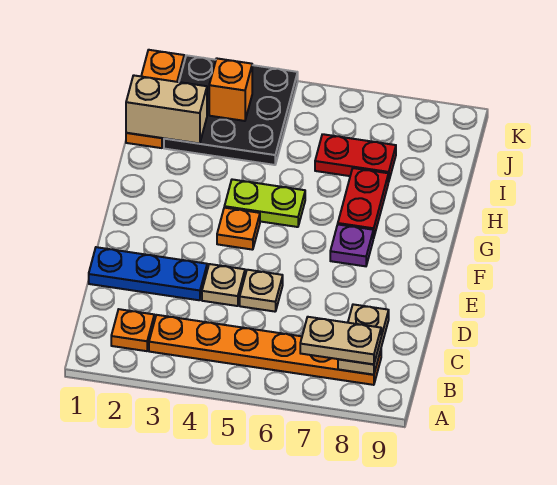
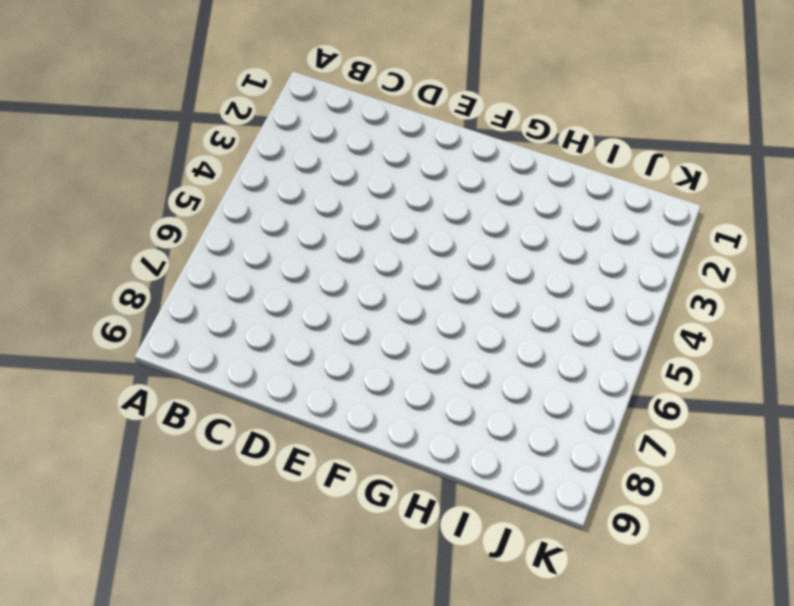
none -> orange plate B2 level 1
none -> orange plate B3:B8 level 1
none -> blue plate D1:D3 level 1

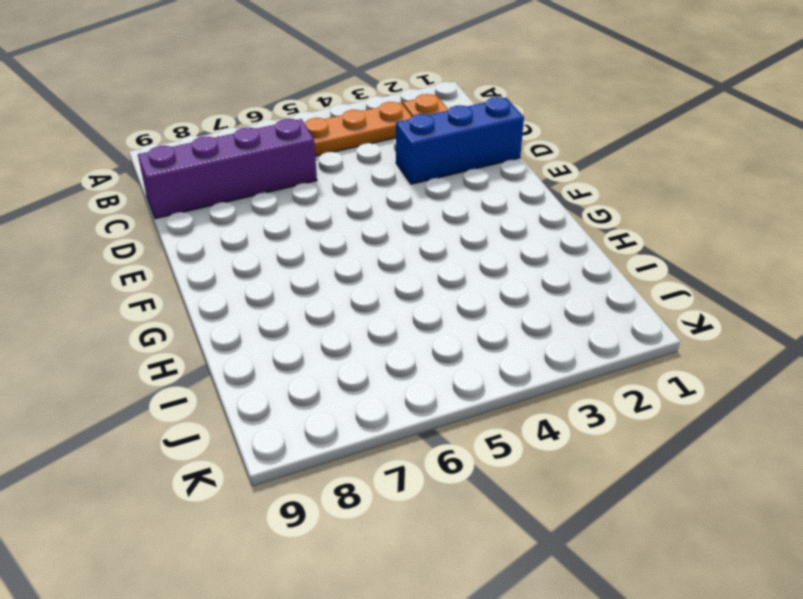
purple brick C6:C9 level 1 -> none
blue brick D1:D3 level 1 -> blue plate D1:D3 level 1
none -> tan plate D4 level 1
none -> tan plate D5 level 1
none -> orange plate F4 level 1

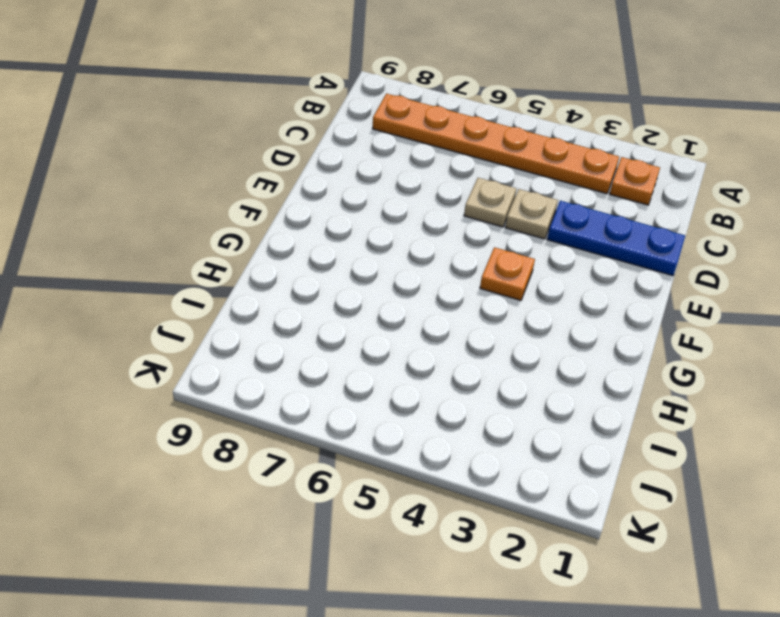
none -> purple plate F7 level 1
none -> lime plate G4:G5 level 1
none -> red plate G7:H7 level 1

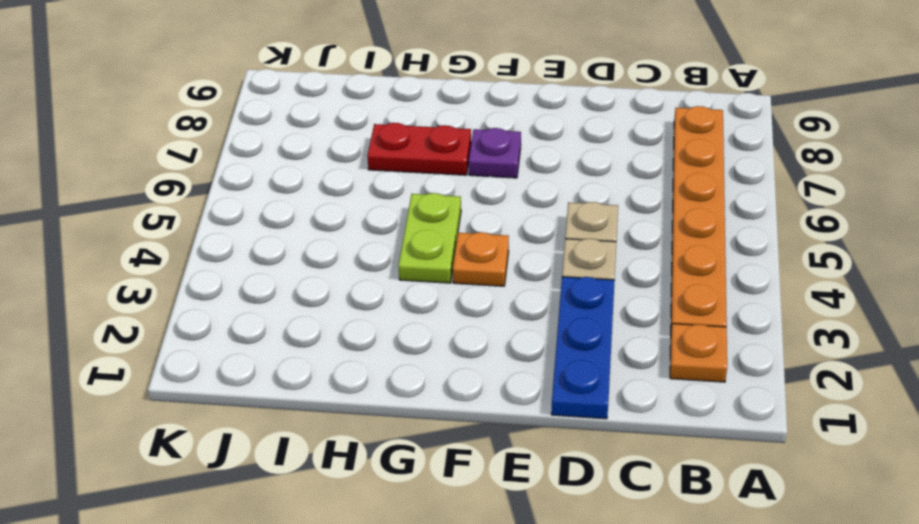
none -> orange plate I1:K1 level 1
none -> black plate I2:K4 level 1
none -> red plate I6:I7 level 1

